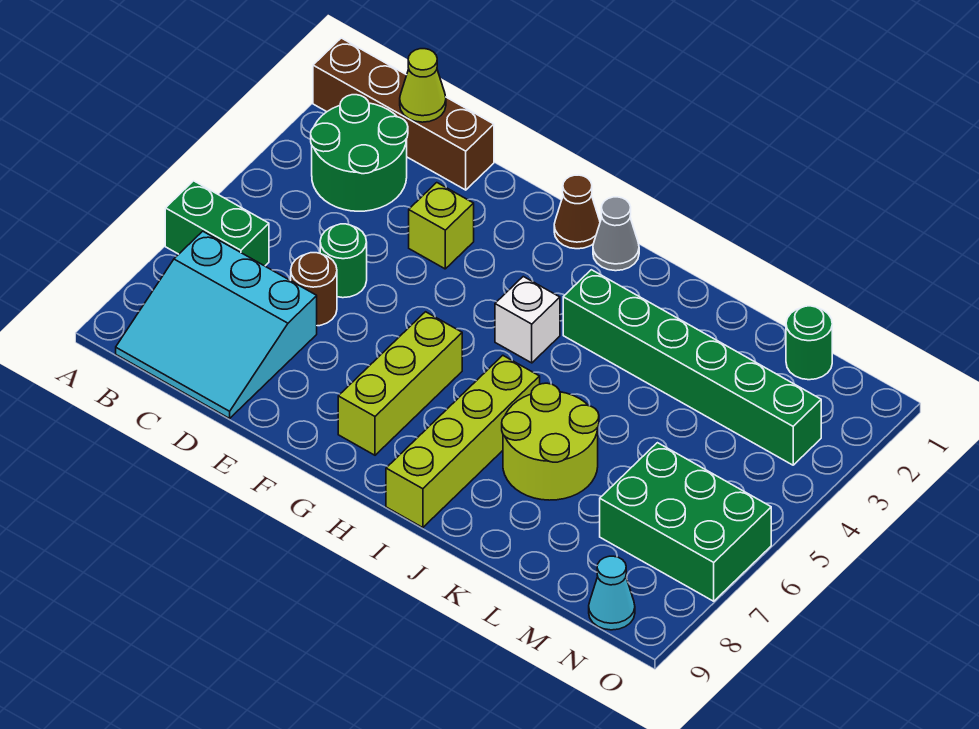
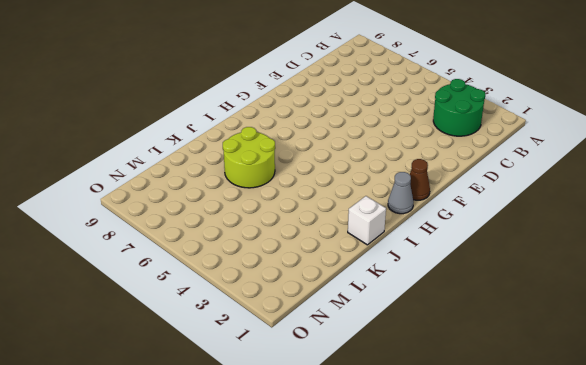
white brick J1 level 1 -> white brick H4 level 1
none -> brown brick A1:D1 level 1
none -> green brick A6:B6 level 1
none -> cyan slope B7:D9 level 1 top 7

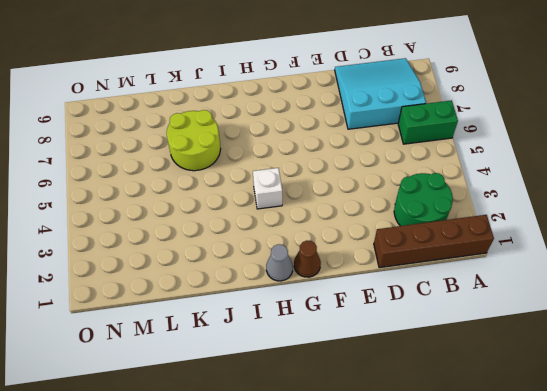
none -> green round brick D5 level 1
none -> brown round brick D6 level 1
none -> lime brick E3 level 1

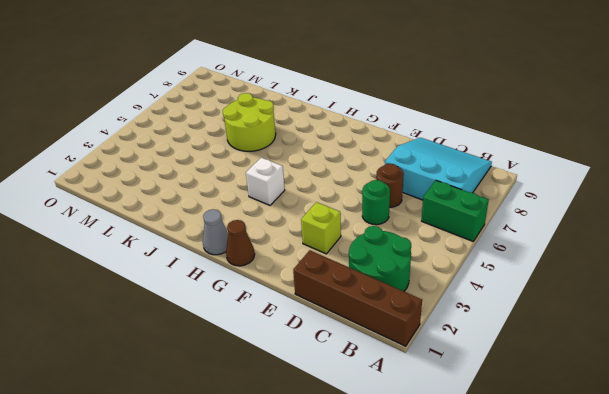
none -> lime brick G6:G8 level 1
none -> green brick I3:N3 level 1
none -> lime brick I6:I9 level 1

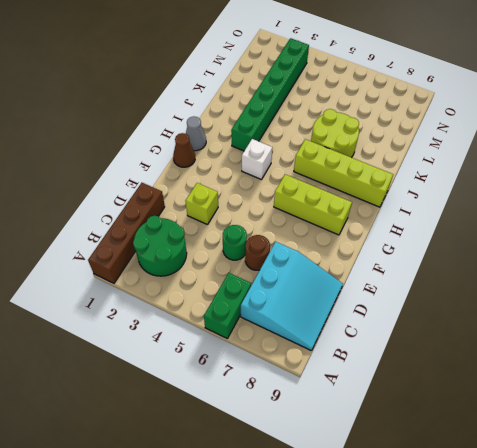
none -> green round brick M1 level 1
none -> green brick M6:O7 level 1
none -> cyan cone N9 level 1

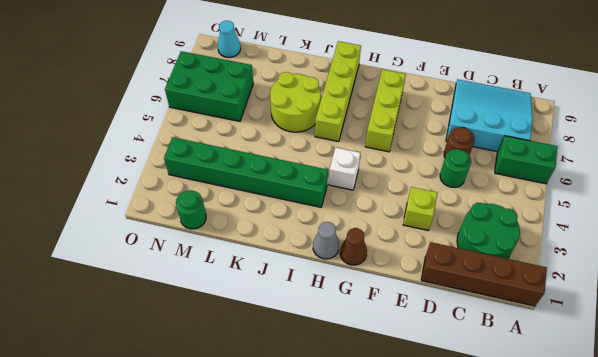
none -> lime cone C1 level 2

